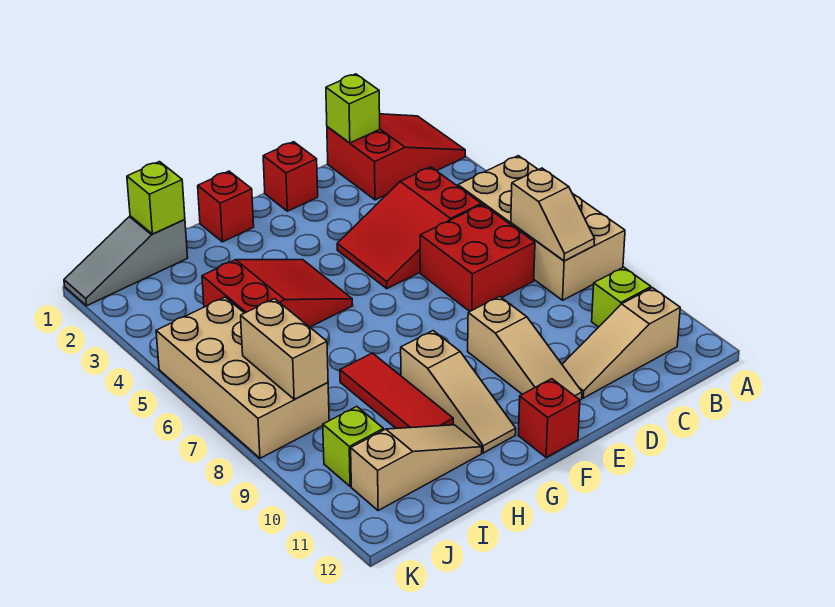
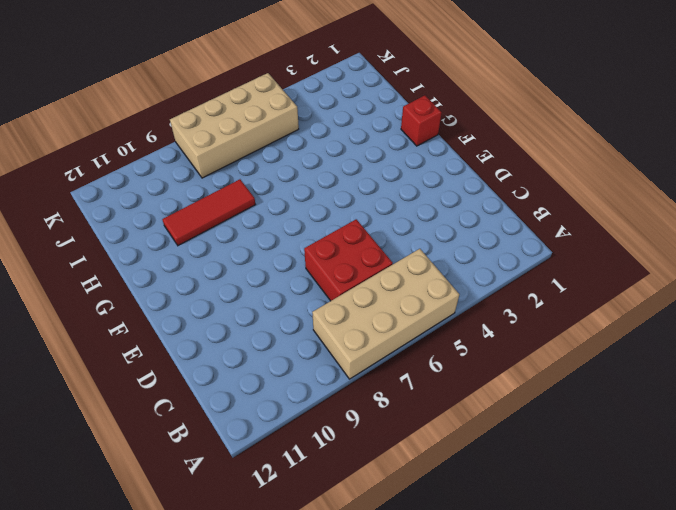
none -> red slope A1:C2 level 1 top C
none -> lime brick B10 level 1
none -> tan slope B11:D11 level 1 top B

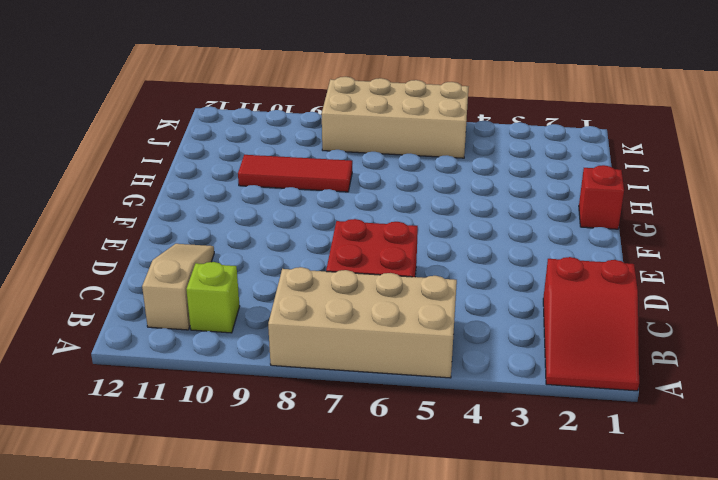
none -> red slope C4:E5 level 1 top C
none -> red brick E1 level 1
none -> tan slope E9:E11 level 1 top 9

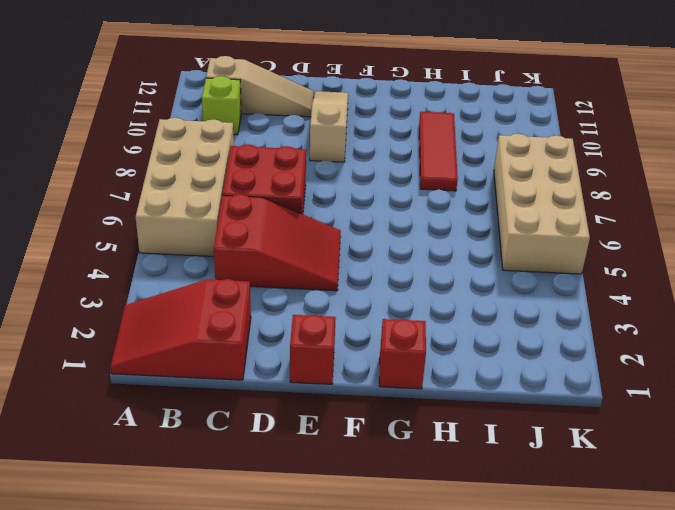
none -> red brick F12 level 1
none -> red slope G4:I5 level 1 top I
none -> tan slope G9:G11 level 1 top 9

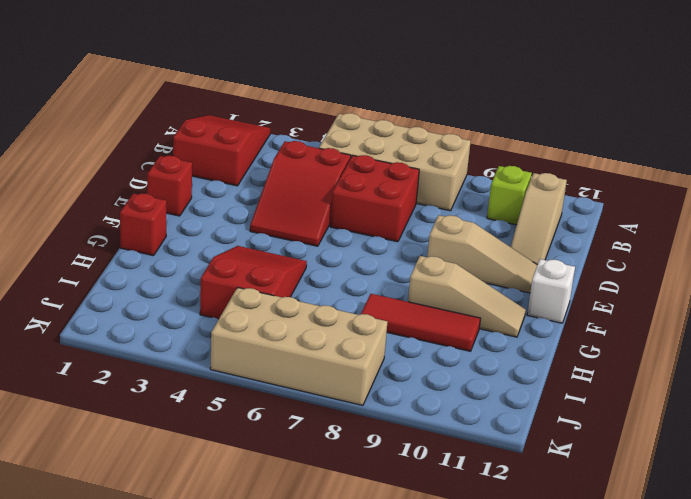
white brick F12 level 1 -> red brick F12 level 1
none -> tan slope H11:J11 level 1 top J
none -> grey slope I1:K1 level 1 top I
none -> lime brick J10 level 1

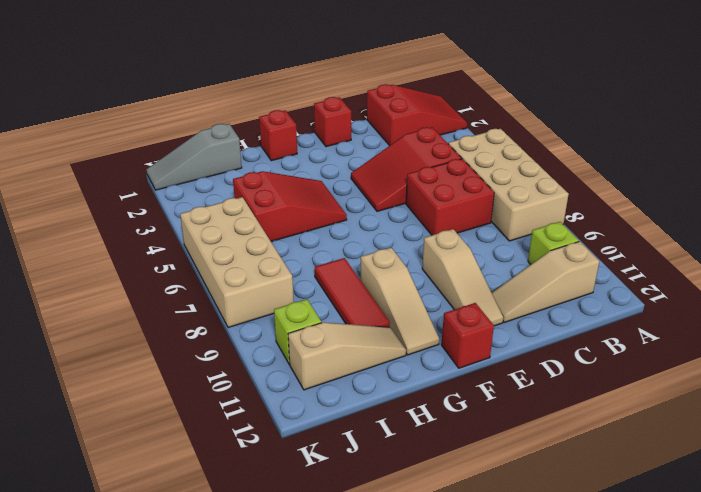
none -> tan slope B7:B8 level 2 top 7
none -> lime brick C1 level 2
none -> lime brick I1 level 2

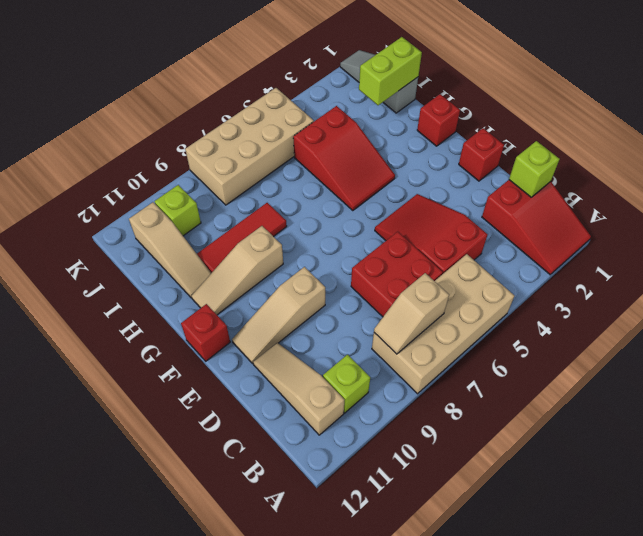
lime brick I1:I2 level 2 -> lime brick I1 level 2
none -> tan brick J7:J8 level 2

